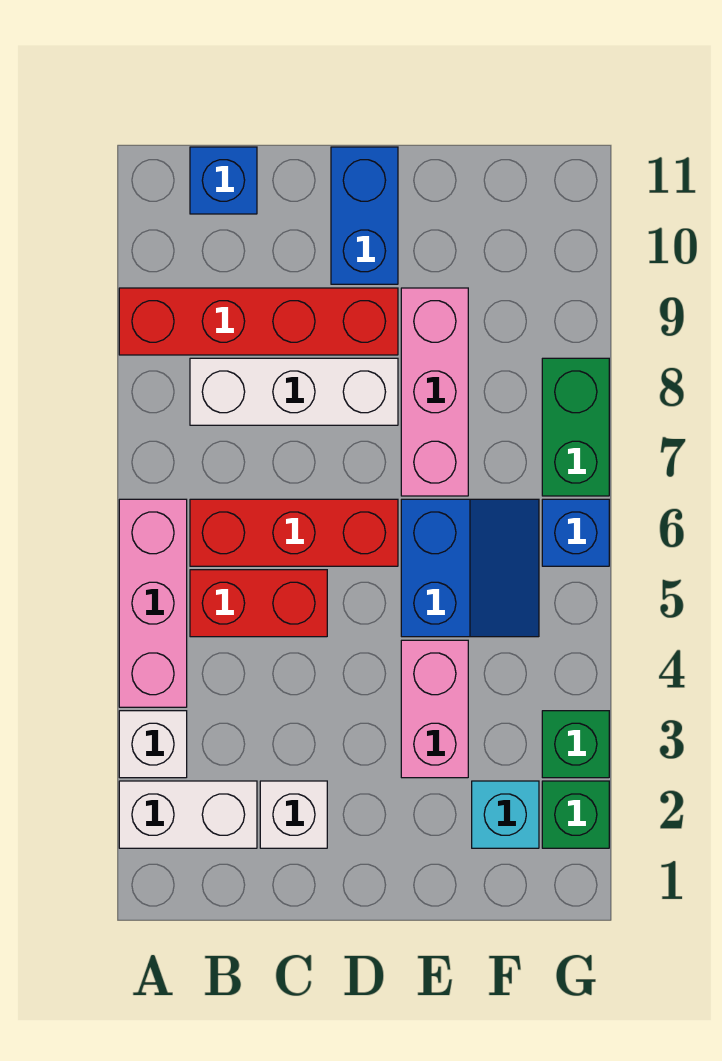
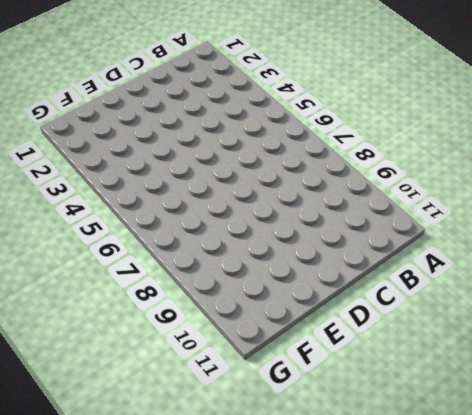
none -> white brick A2:B2 level 1
none -> white brick A3 level 1
none -> pink brick A4:A6 level 1

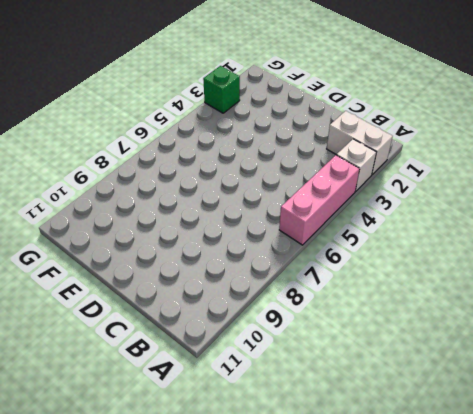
none -> red brick A9:D9 level 1
none -> red brick B5:C5 level 1
none -> red brick B6:D6 level 1

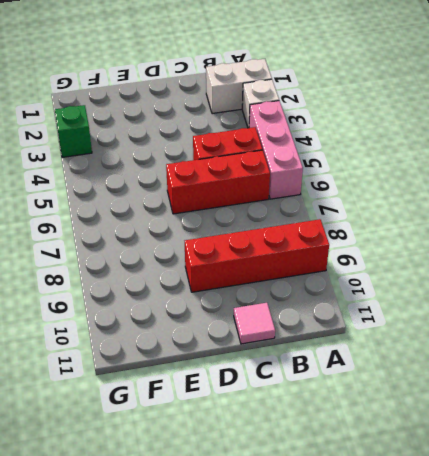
pink tile C11 level 1 -> none
none -> white brick B8:D8 level 1
none -> blue brick B11 level 1
none -> white brick C2 level 1

